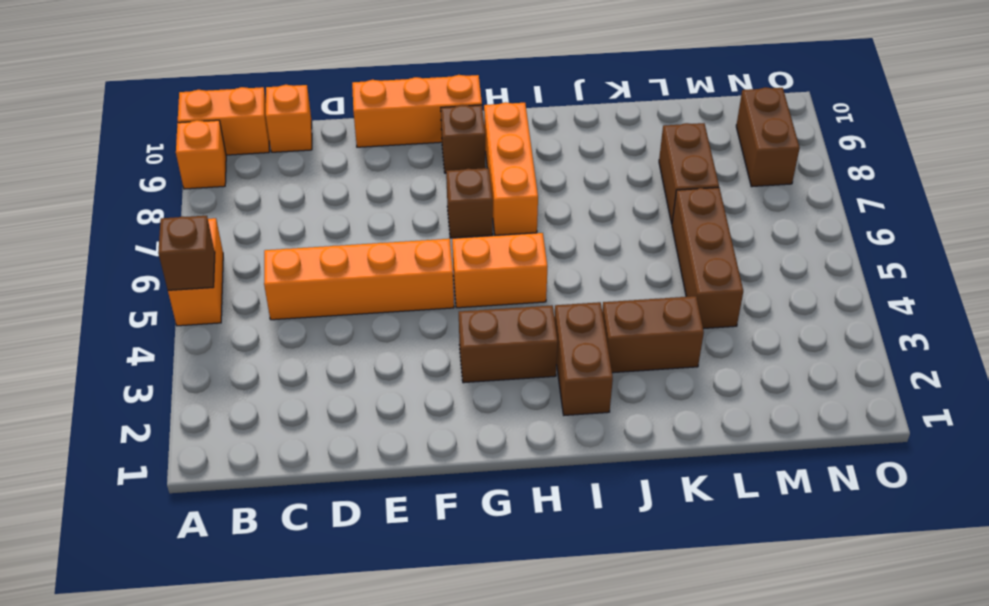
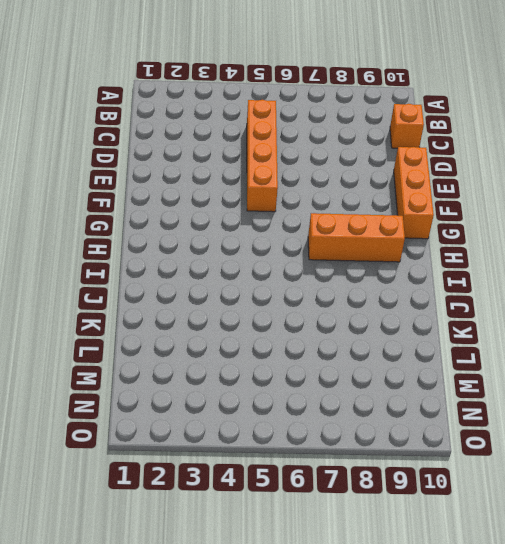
none -> orange brick A5:A6 level 1
none -> orange brick A9 level 1
none -> orange brick A10:B10 level 1

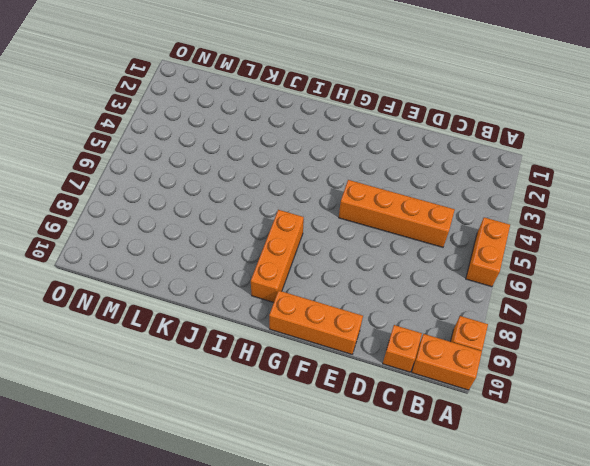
none -> brown brick G3:H3 level 1
none -> orange brick G5:H5 level 1
none -> brown brick G7 level 1

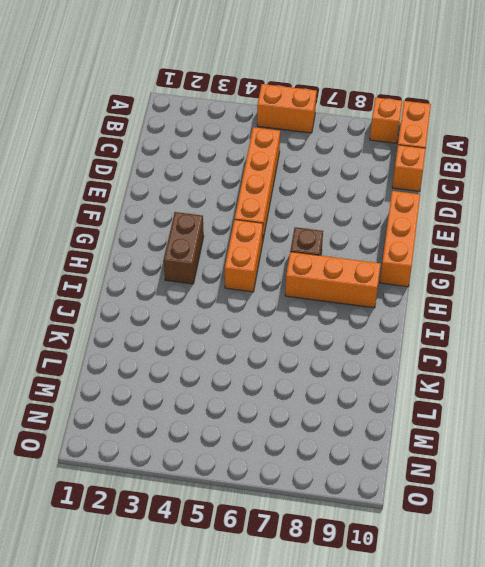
none -> brown brick G9 level 1
none -> brown brick I2:I3 level 1
none -> brown brick J3:K3 level 1

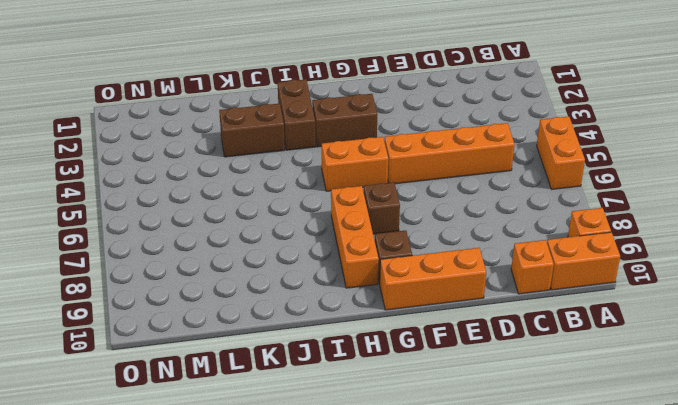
none -> brown brick L4:L6 level 1
none -> brown brick L7:L8 level 1
none -> brown brick N8:N9 level 1

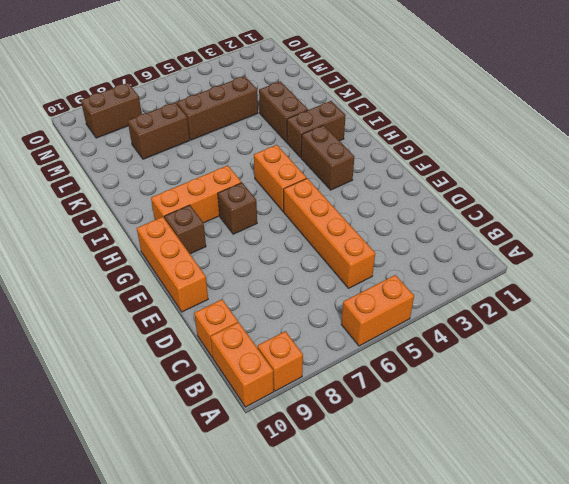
none -> brown brick A5 level 2

